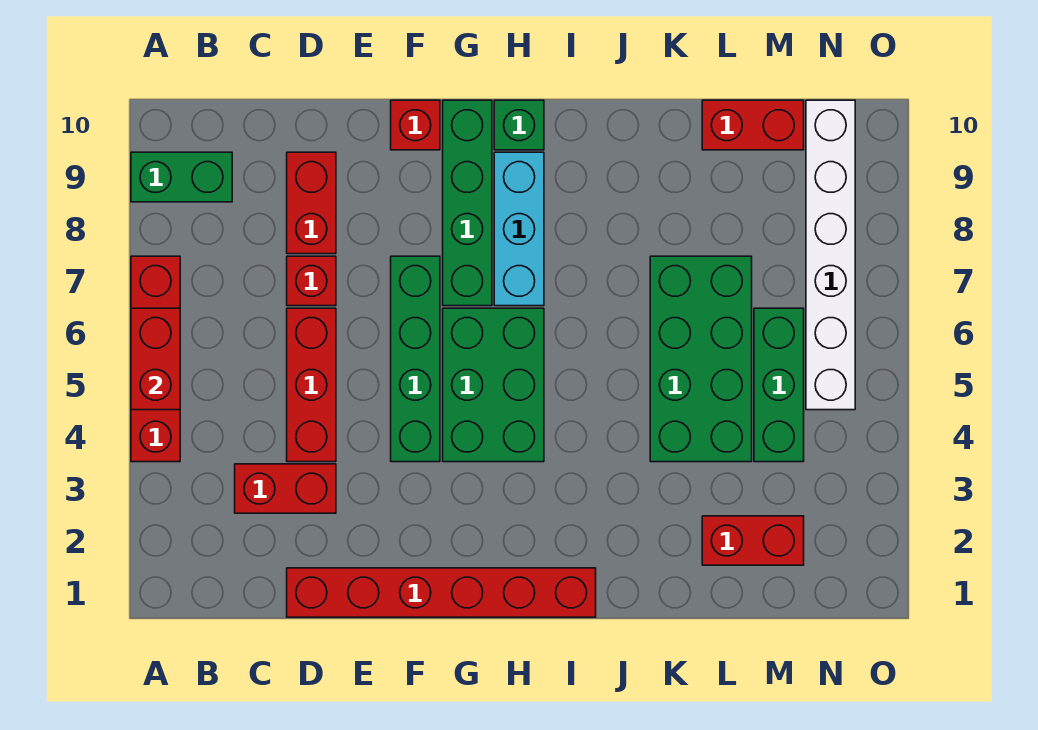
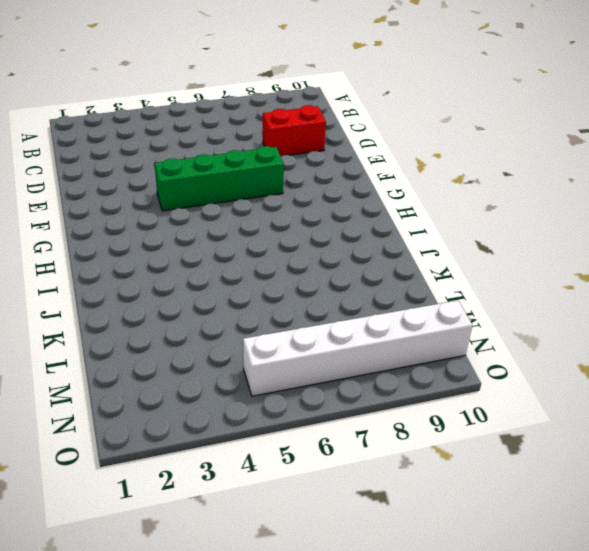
none -> red brick A4:A7 level 1
none -> green brick A9:B9 level 1
none -> red brick C3:D3 level 1

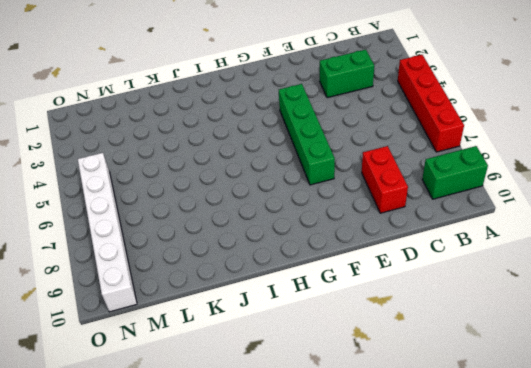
green brick C3:D3 level 1 -> red brick C3:D3 level 1
none -> red brick D1:I1 level 1
none -> red brick D4:D6 level 1
none -> red brick D7 level 1

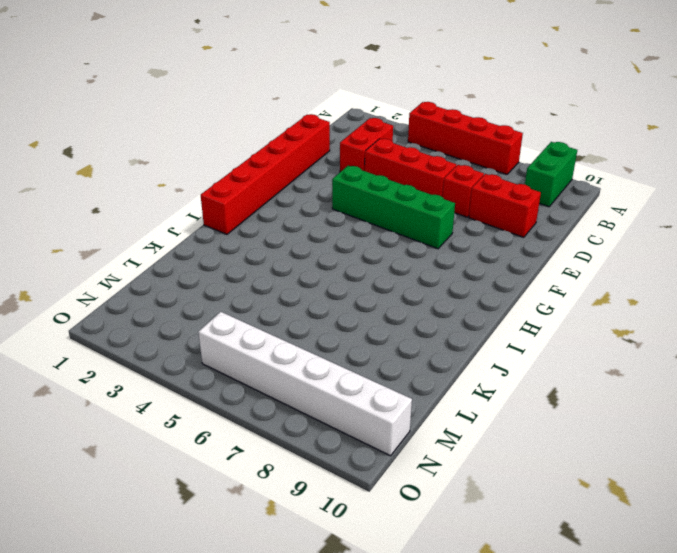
none -> red brick F10 level 1
none -> green brick G4:H6 level 1
none -> green brick G7:G10 level 1

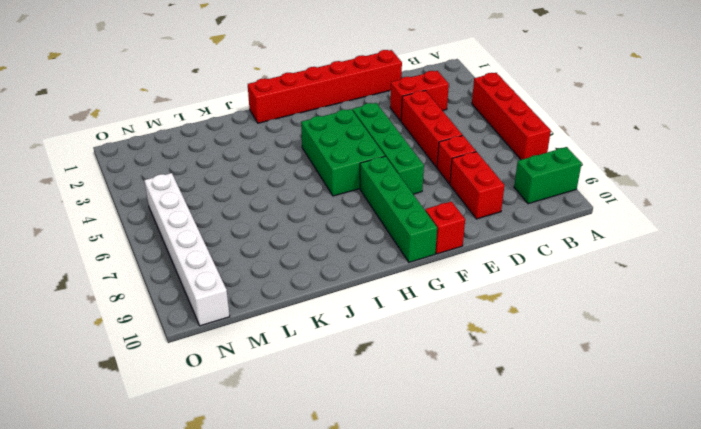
none -> cyan brick H7:H9 level 1
none -> green brick H10 level 1
none -> green brick K4:L7 level 1

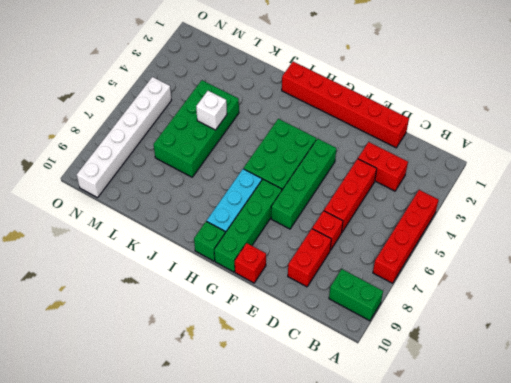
white brick K5 level 2 -> none
none -> red brick L2:M2 level 1
none -> red brick L10:M10 level 1
none -> green brick M4:M6 level 1

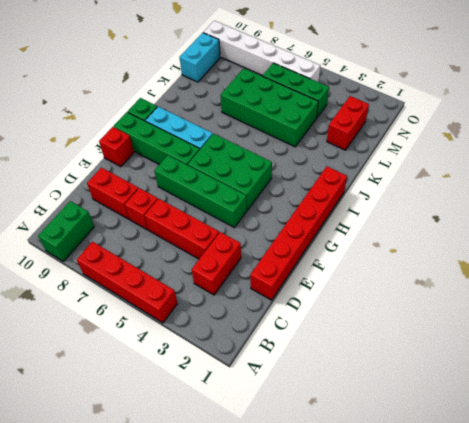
cyan brick L10:M10 level 1 -> red brick L10:M10 level 1
none -> red brick A5:A6 level 2

